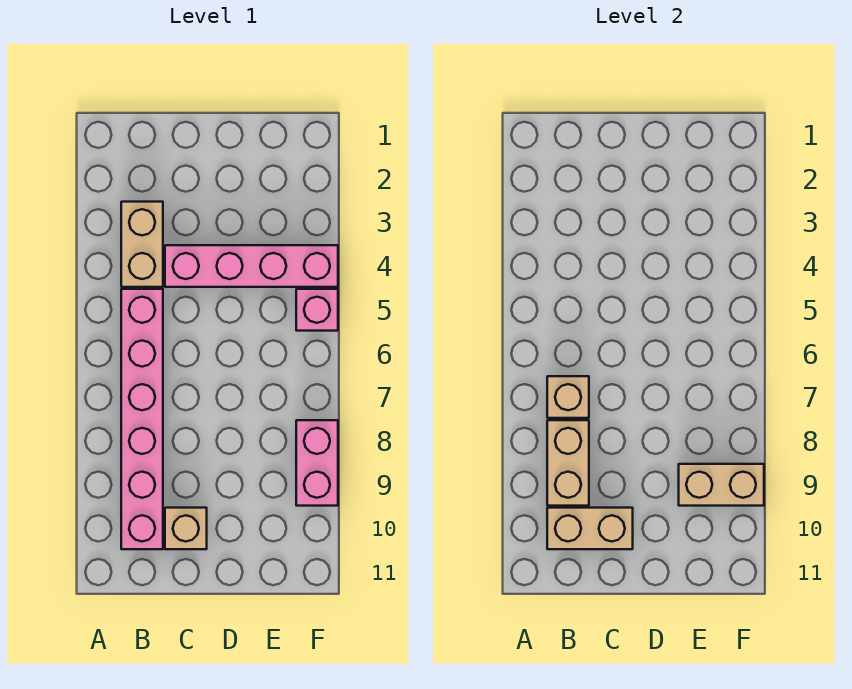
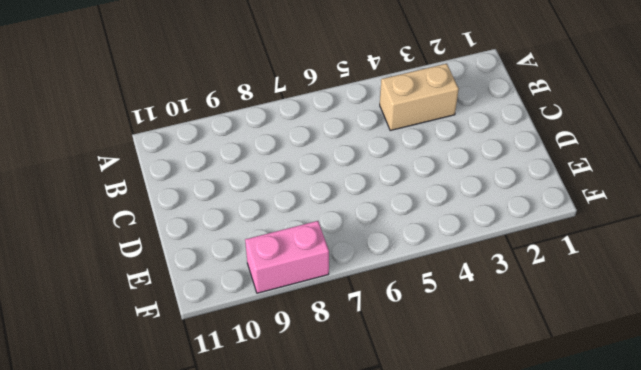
none -> pink brick B5:B10 level 1
none -> pink brick C4:F4 level 1

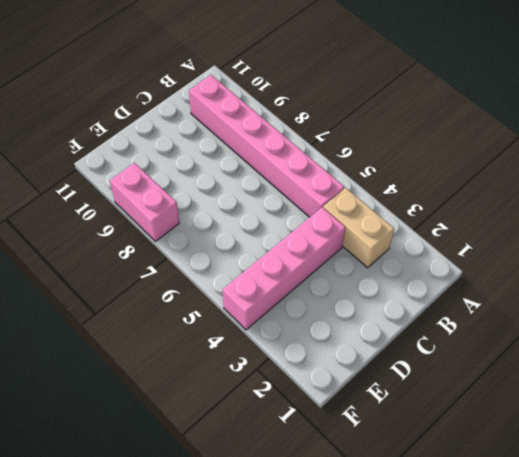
none -> tan brick C10 level 1
none -> pink brick F5 level 1

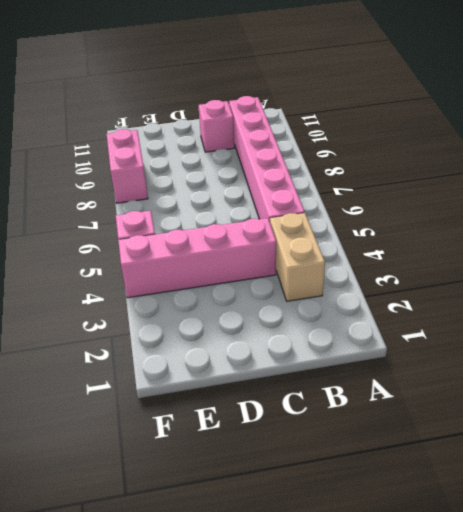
pink brick C10 level 1 -> tan brick C10 level 1
none -> tan brick B7 level 2
none -> tan brick B8:B9 level 2

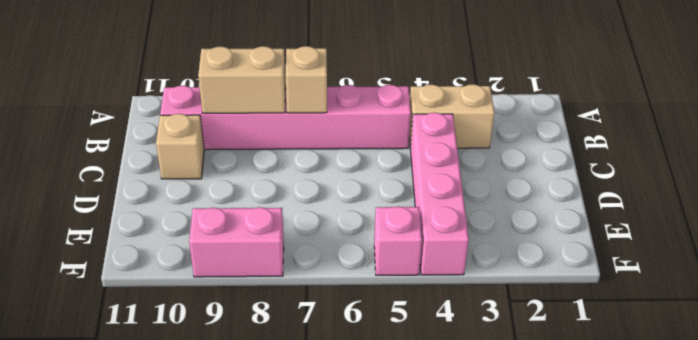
none -> tan brick B10:C10 level 2
none -> tan brick E9:F9 level 2

